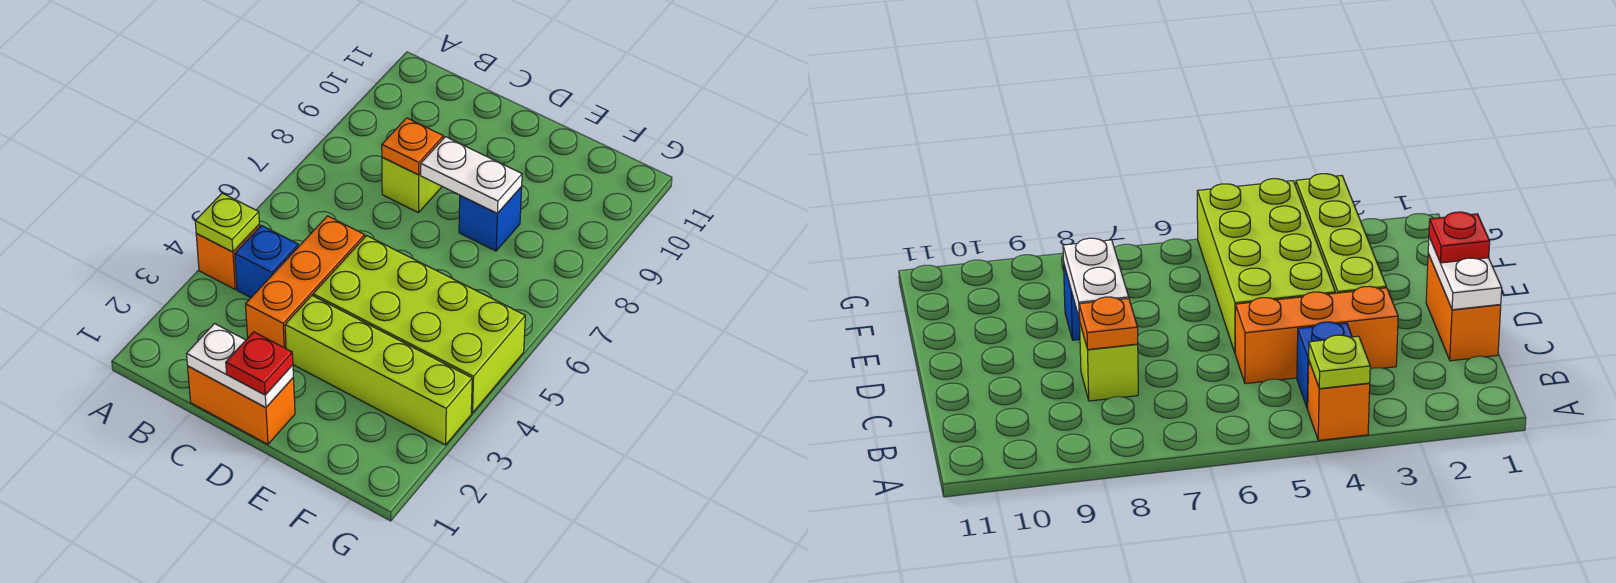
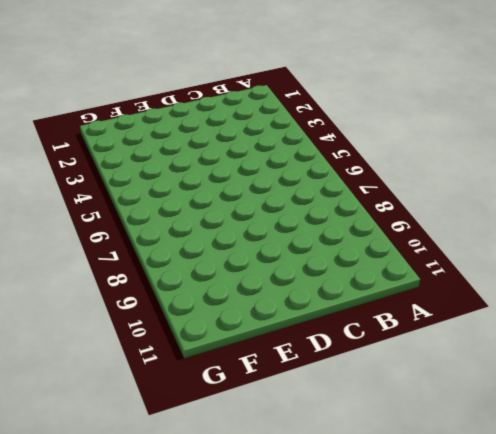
none -> orange brick A4 level 1
none -> blue brick B4 level 1
none -> orange brick C1:D1 level 1

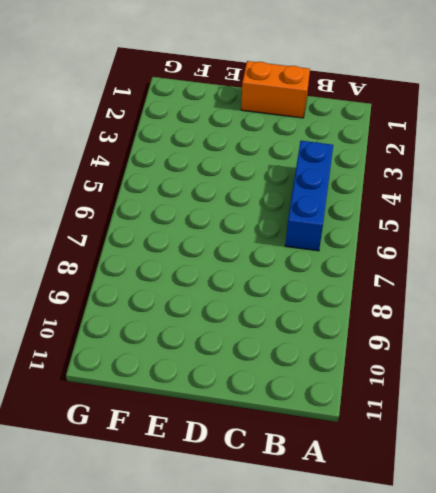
blue brick B4:B6 level 1 -> blue brick B4 level 1
none -> orange brick A4 level 1
none -> orange brick C3:C5 level 1
none -> lime brick C8 level 1

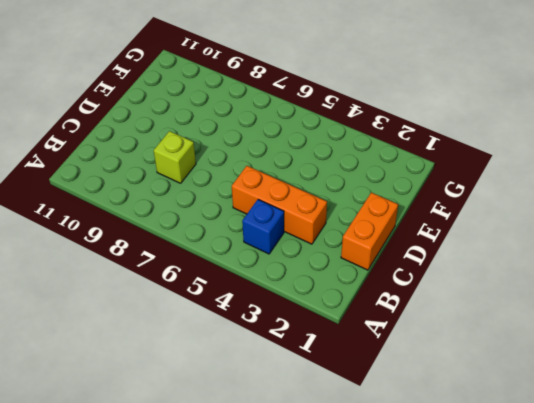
none -> orange brick A4 level 1
none -> lime brick D3:G3 level 1
none -> lime brick D4:G5 level 1

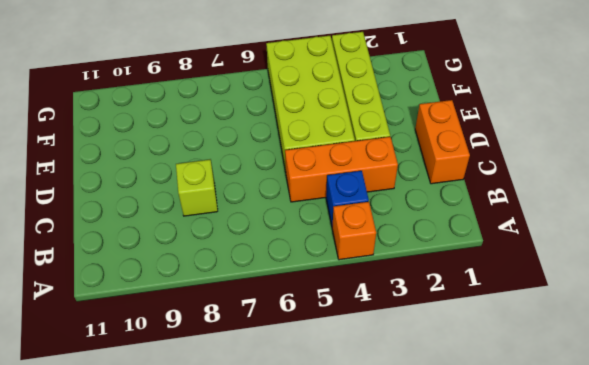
none -> blue brick E8 level 1
none -> lime plate A4 level 2
none -> white plate C1:D1 level 2

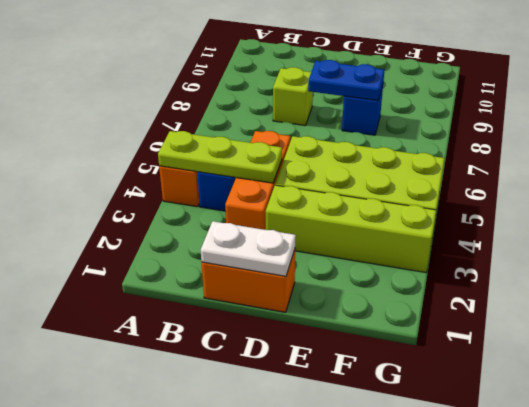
lime plate A4:C4 level 2 -> lime plate A4 level 2
blue plate D8:E8 level 2 -> white plate D8:E8 level 2
none -> orange plate C8 level 2
none -> red plate D1 level 3

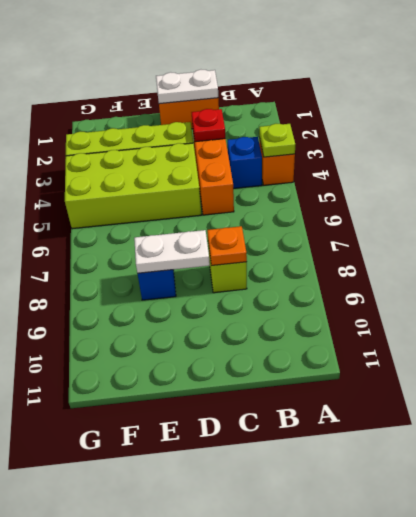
red plate C3 level 2 -> red plate D1 level 3

